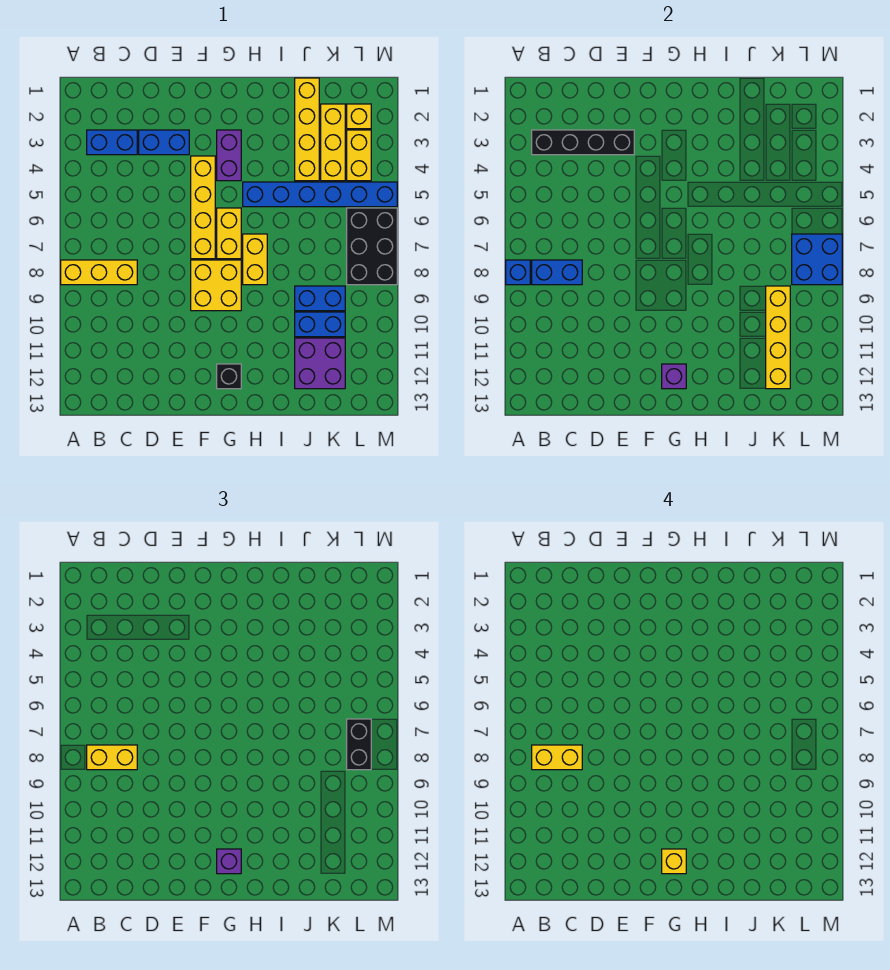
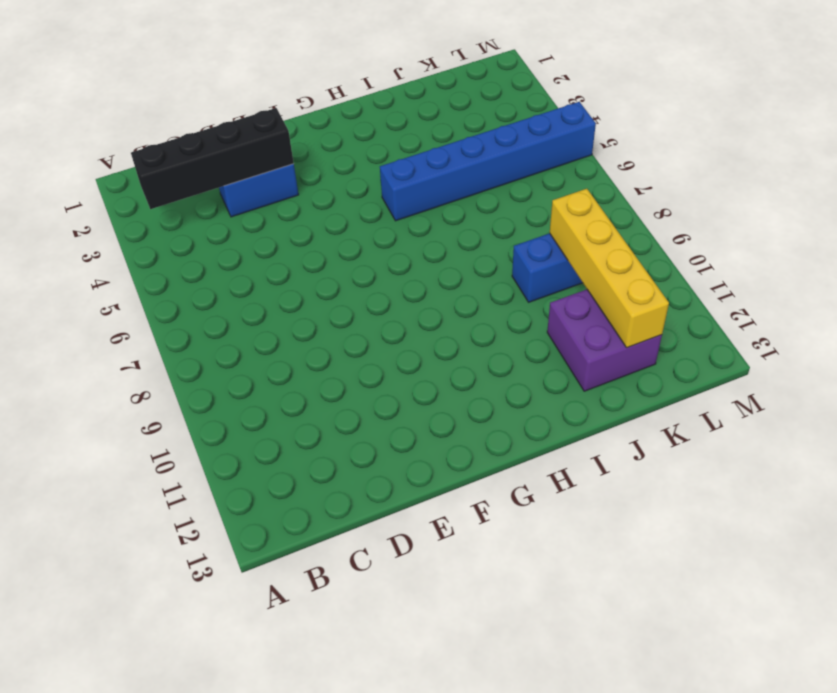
none -> yellow brick A8:C8 level 1
none -> blue brick B3:C3 level 1
none -> yellow brick F4:F7 level 1

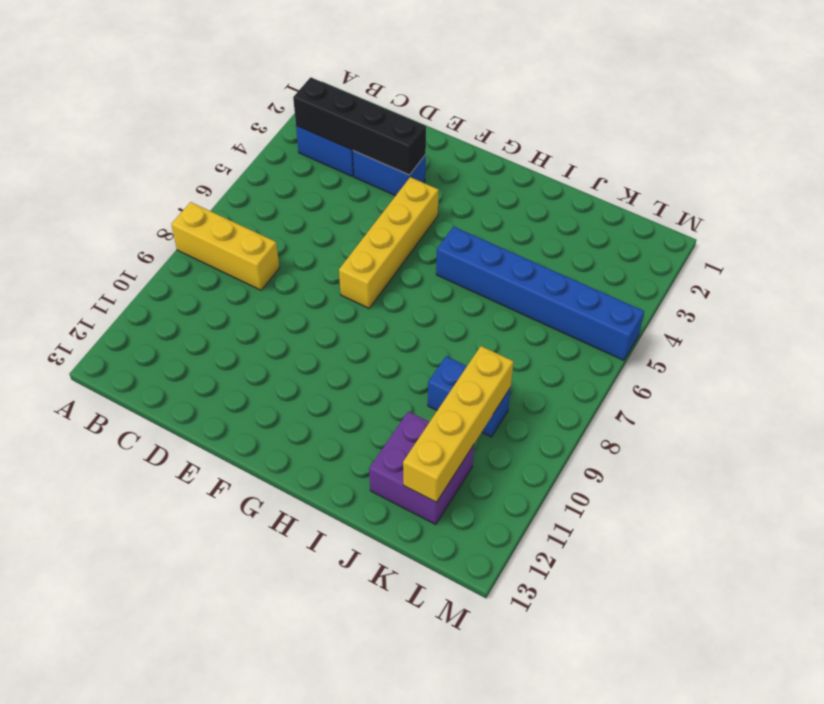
none -> yellow brick F8:G9 level 1
none -> purple brick G3:G4 level 1
none -> yellow brick G6:G7 level 1

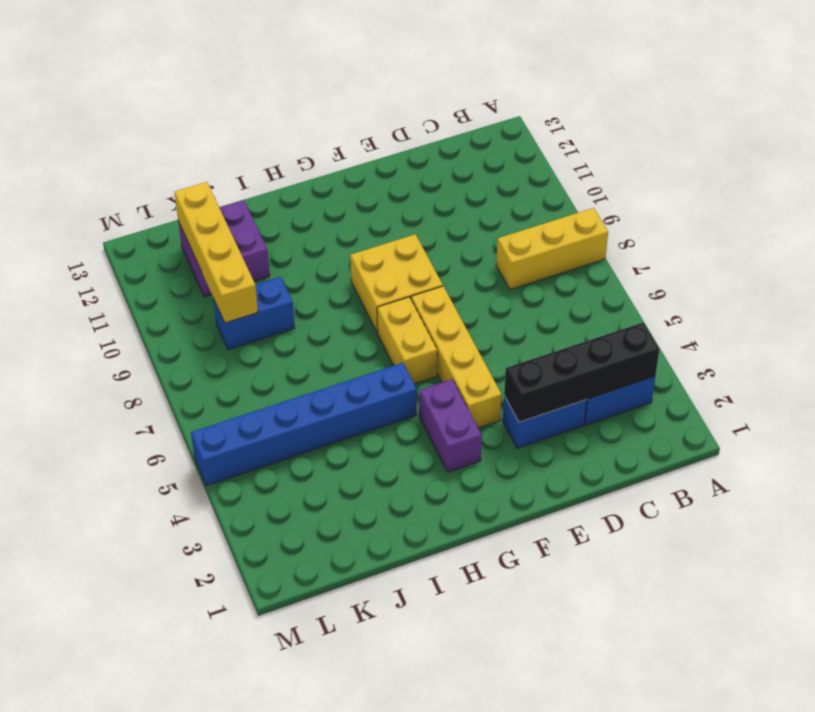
none -> black brick G12 level 1
none -> yellow brick H7:H8 level 1
none -> yellow brick J1:J4 level 1

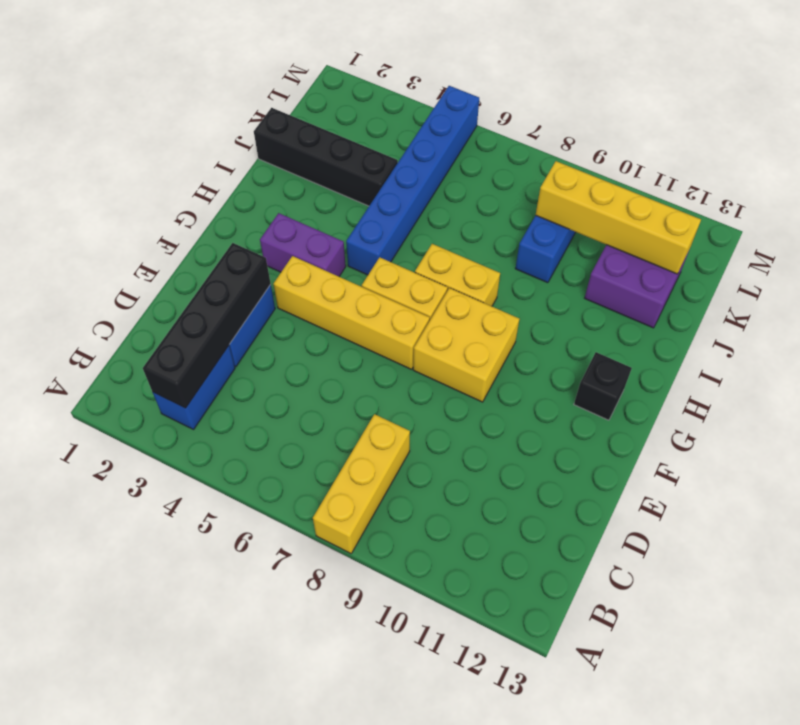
black brick J1:J4 level 1 -> yellow brick J1:J4 level 1
none -> blue brick J10:K10 level 1
none -> yellow brick K2:K4 level 1
none -> yellow brick L2 level 1

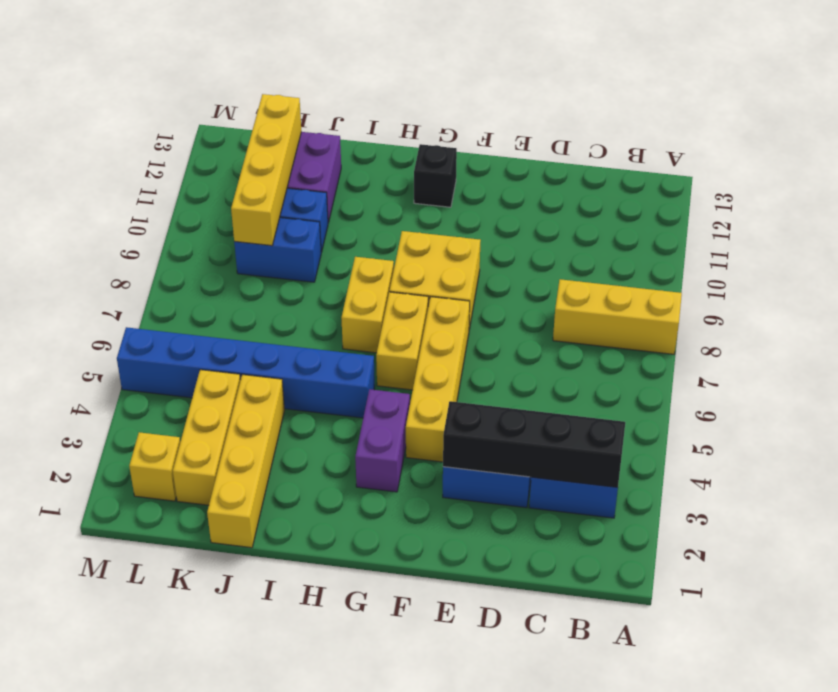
none -> yellow brick L3:L4 level 1
none -> black brick L6:M8 level 1
none -> blue brick A8 level 2

